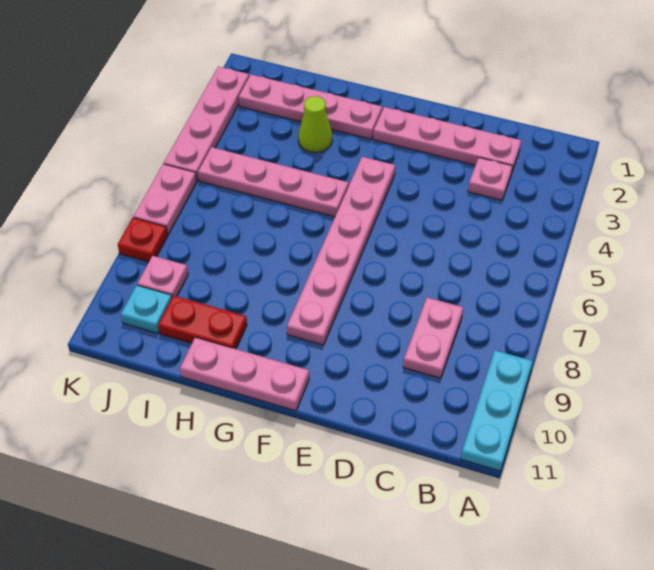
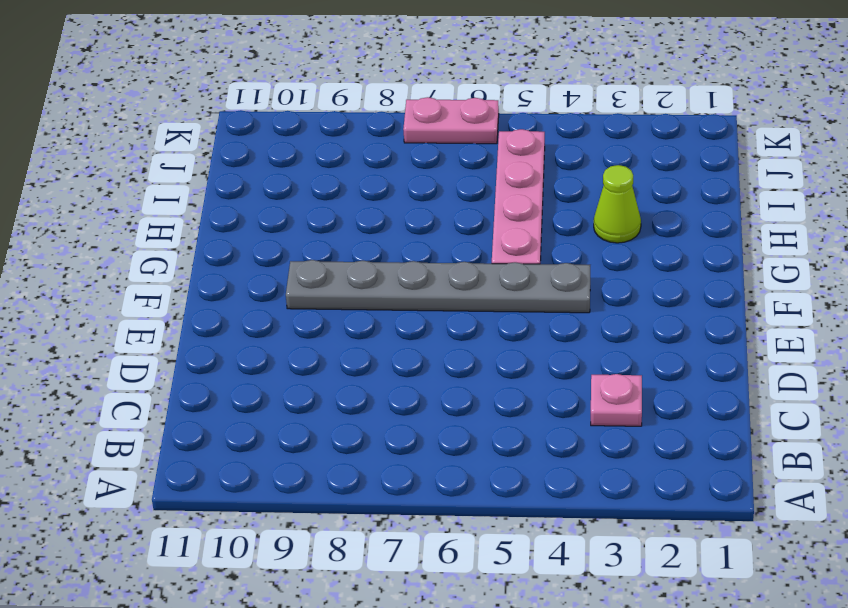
grey plate F4:F9 level 1 -> pink plate F4:F9 level 1
none -> cyan plate A9:A11 level 1
none -> pink plate C2:F2 level 1
none -> pink plate C8:C9 level 1

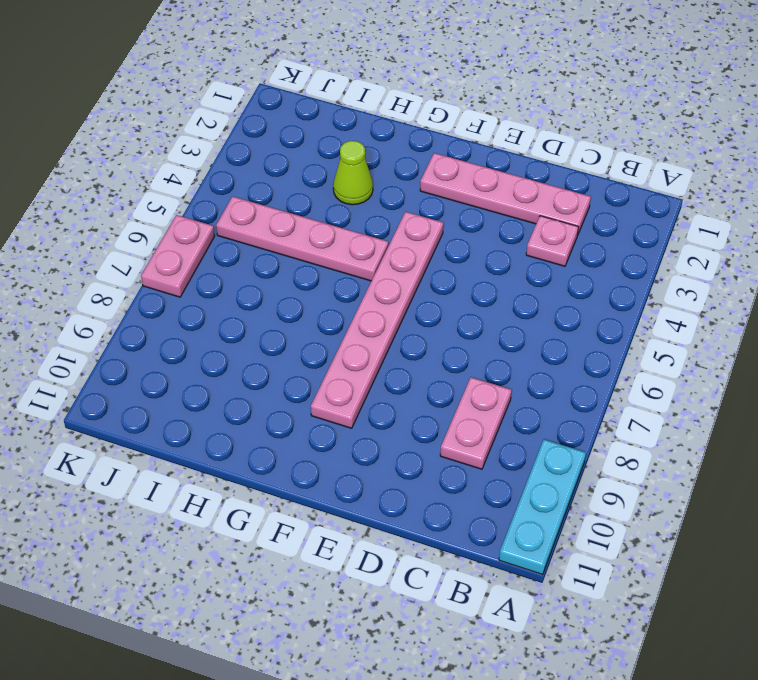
none -> pink plate F11:H11 level 1
none -> pink plate G2:J2 level 1
none -> red plate H10:I10 level 1

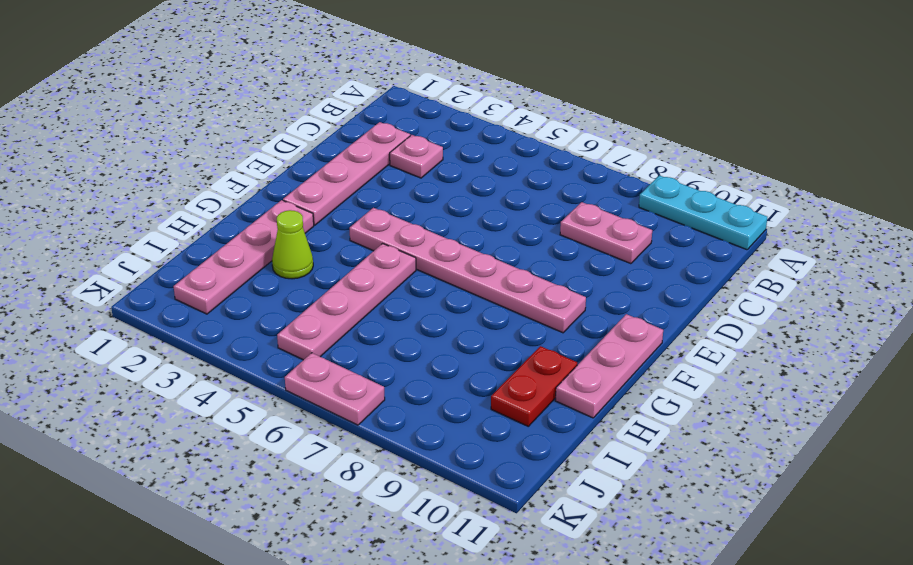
none -> pink plate J9 level 1
none -> cyan plate J10 level 1
none -> pink plate K2:K5 level 1

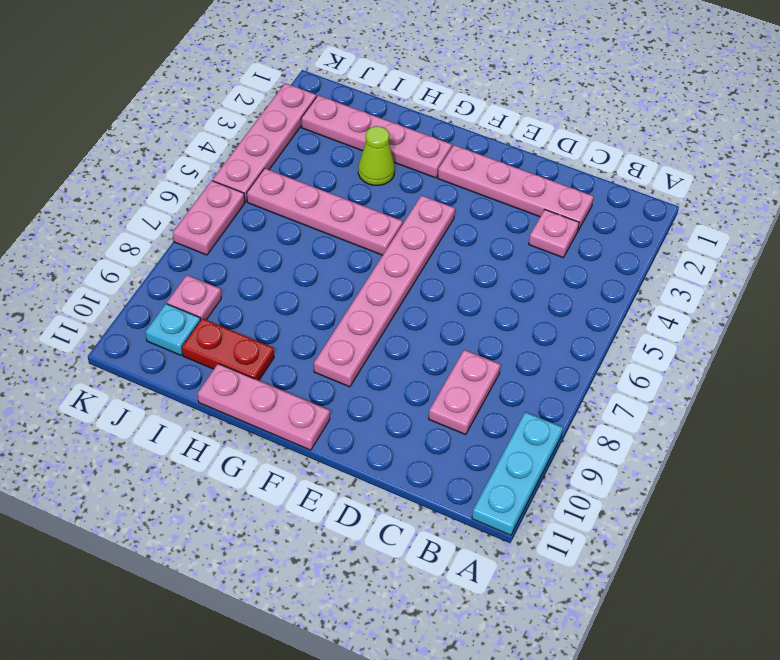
none -> red plate K8 level 1

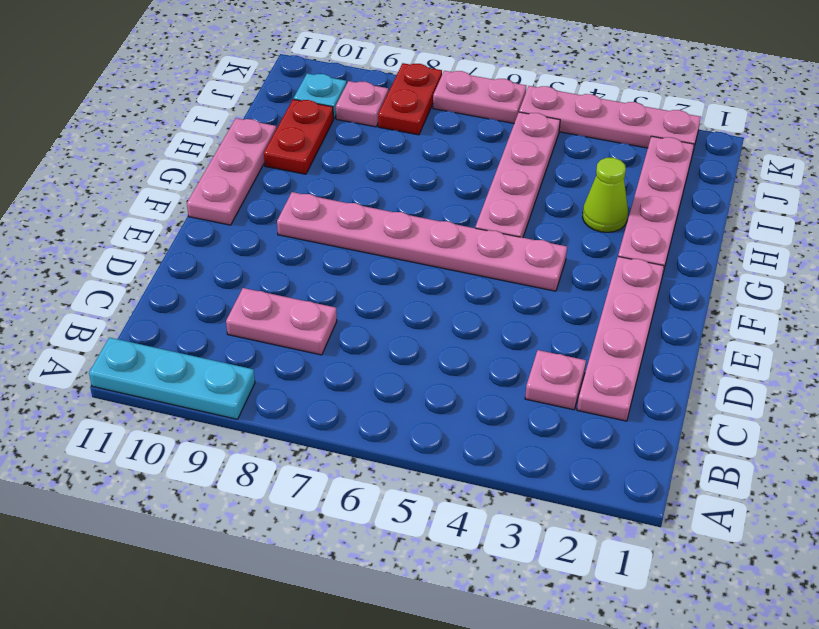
red plate J8:K8 level 1 -> red plate K8 level 1

